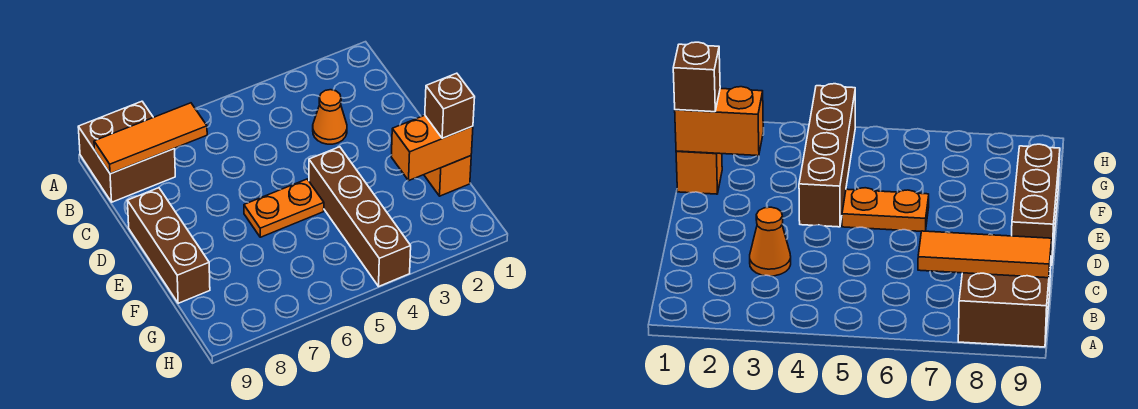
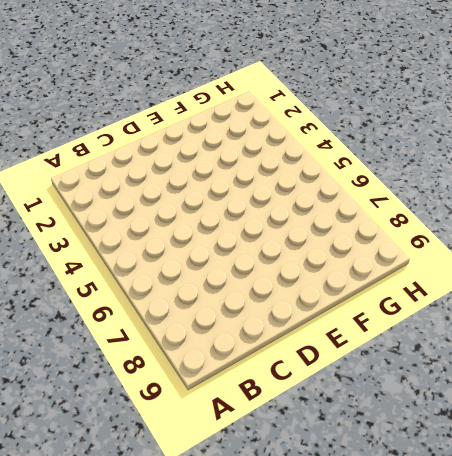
none -> brown brick A8:B9 level 1
none -> orange cone C3 level 1

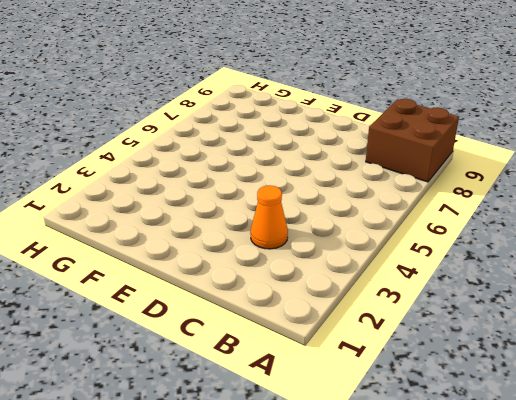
none -> brown brick D9:F9 level 1
none -> brown brick E4:H4 level 1

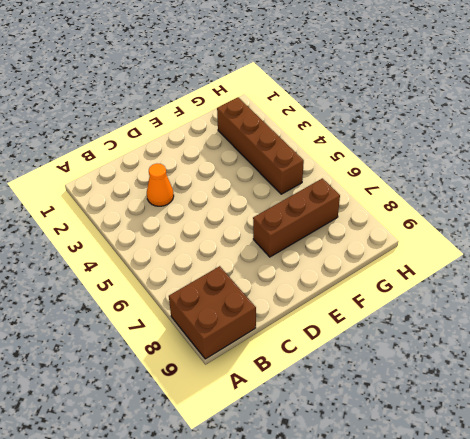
brown brick E7:G7 level 1 -> brown brick D9:F9 level 1
brown brick G2:G5 level 1 -> brown brick E4:H4 level 1
none -> orange plate E5:E6 level 1
none -> orange brick F1 level 1

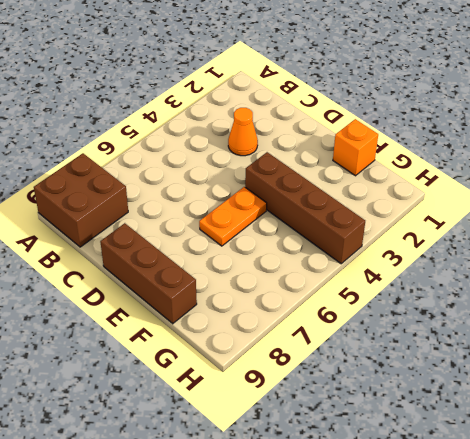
none -> orange tile B7:B9 level 2
none -> orange brick F1:F2 level 2

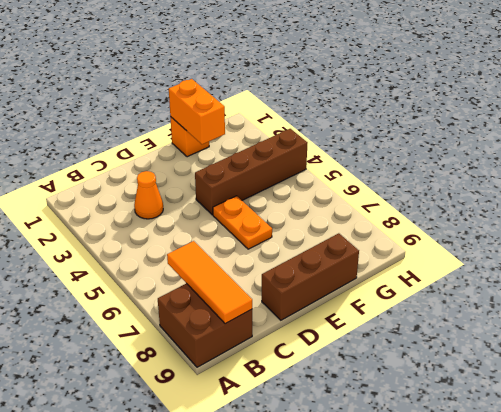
none -> brown brick F1 level 3

